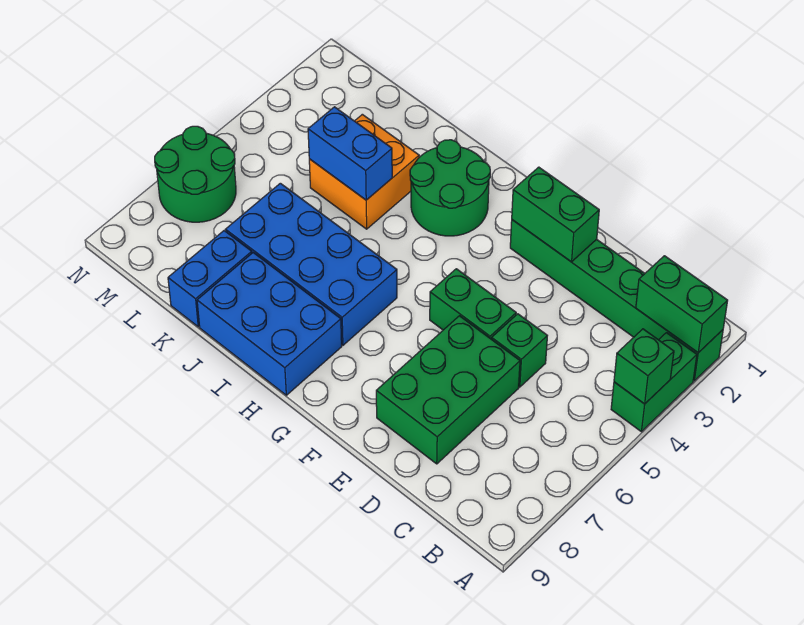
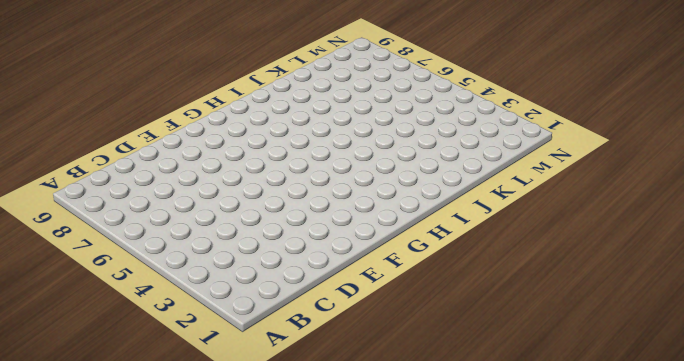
none -> green brick A2:F2 level 1
none -> green brick A3:A4 level 1
none -> green brick D5 level 1

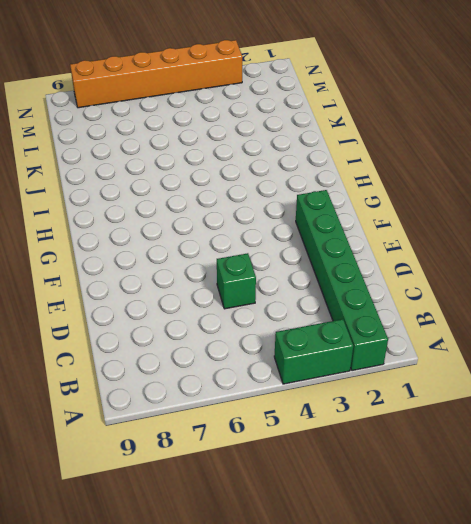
orange brick N3:N8 level 1 -> green round brick M6:N7 level 1
none -> green brick D6:E8 level 1
none -> green brick E5:F5 level 1
none -> green round brick H2:I3 level 1

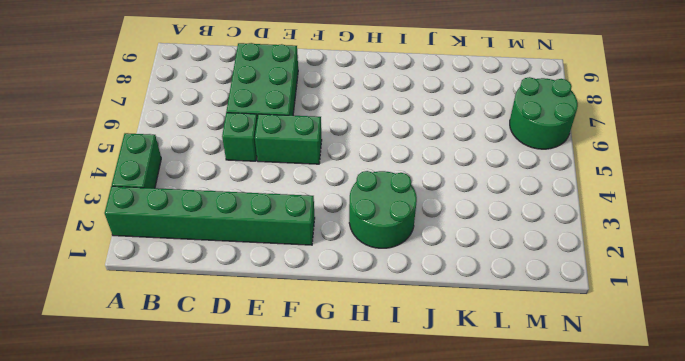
none -> blue brick H6:K7 level 1
none -> blue brick H8:J9 level 1
none -> orange brick J3:K4 level 1

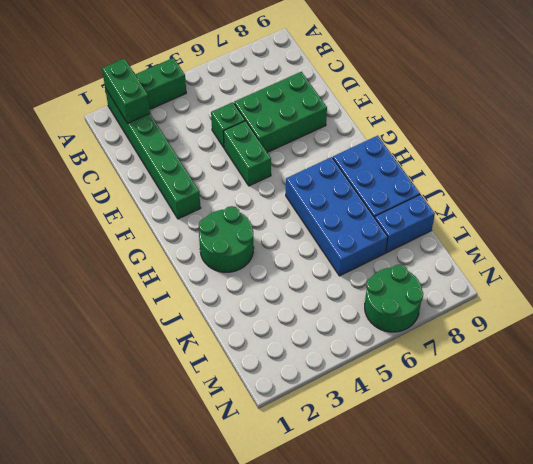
none -> orange brick J3:K4 level 1
none -> green brick A4 level 2
none -> green brick E2:F2 level 2

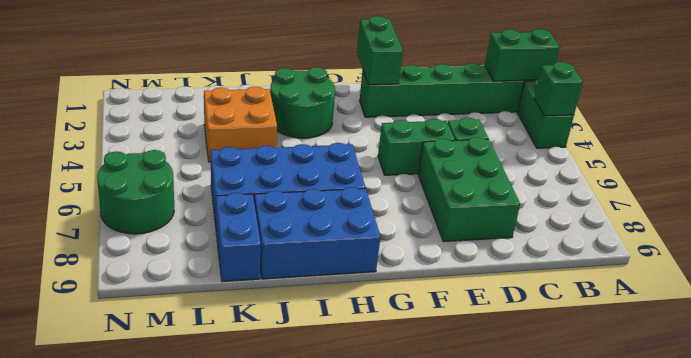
green brick F1:F2 level 2 -> green brick E2:F2 level 2
none -> blue brick J4:K4 level 2

